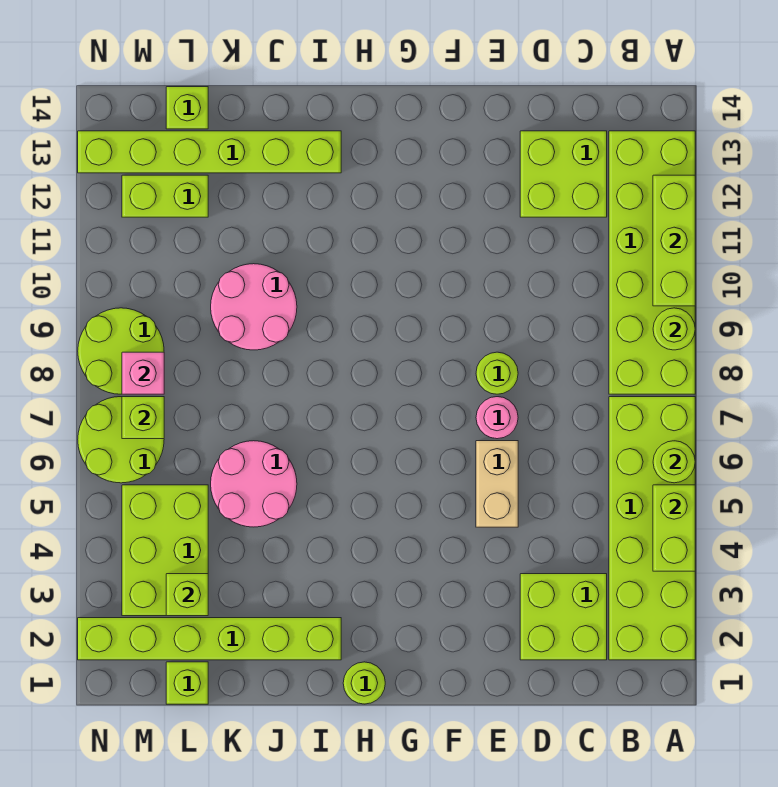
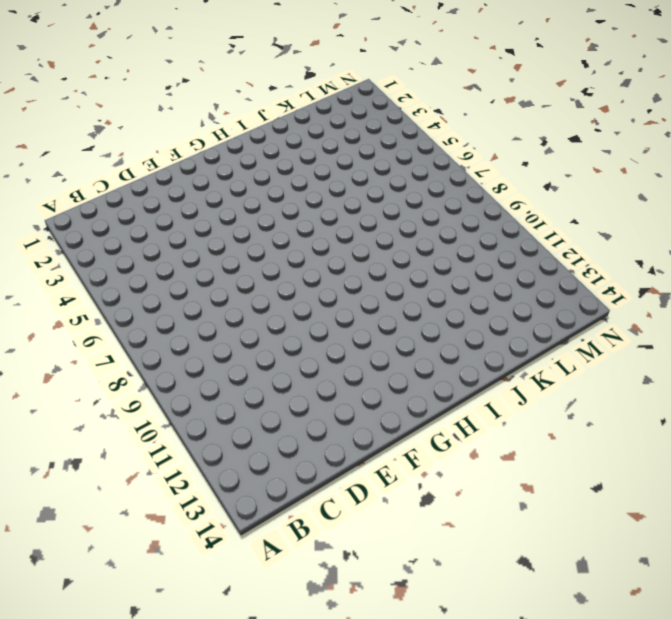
none -> lime brick A2:B7 level 1
none -> lime brick A8:B13 level 1
none -> lime brick C2:D3 level 1

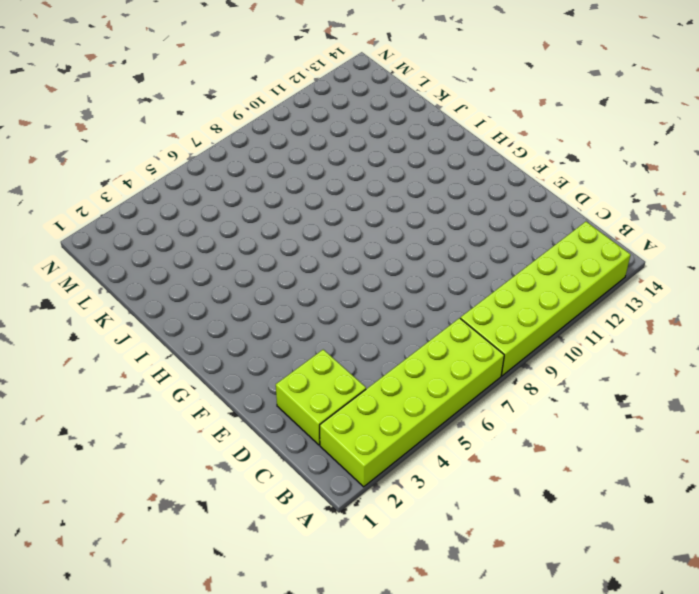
none -> lime brick C12:D13 level 1
none -> tan brick E5:E6 level 1
none -> pink round brick E7 level 1

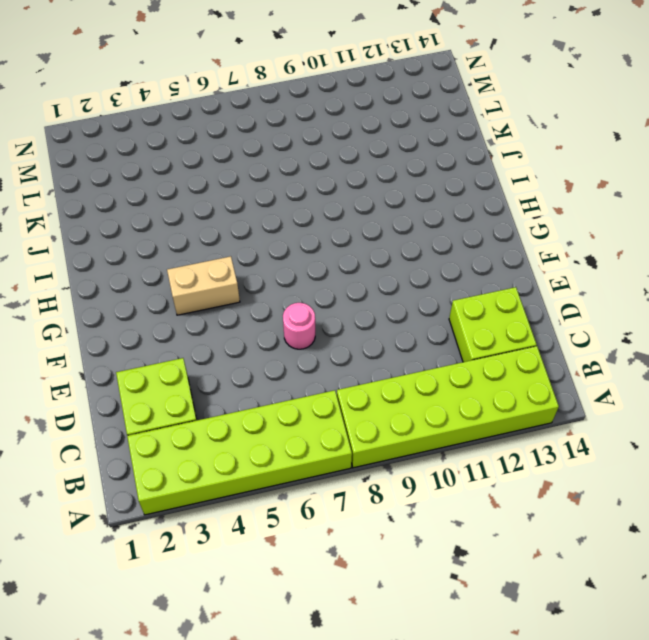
tan brick G4:G5 level 1 -> tan brick E5:E6 level 1
none -> lime round brick E8 level 1
none -> lime round brick H1 level 1
none -> lime brick I2:N2 level 1

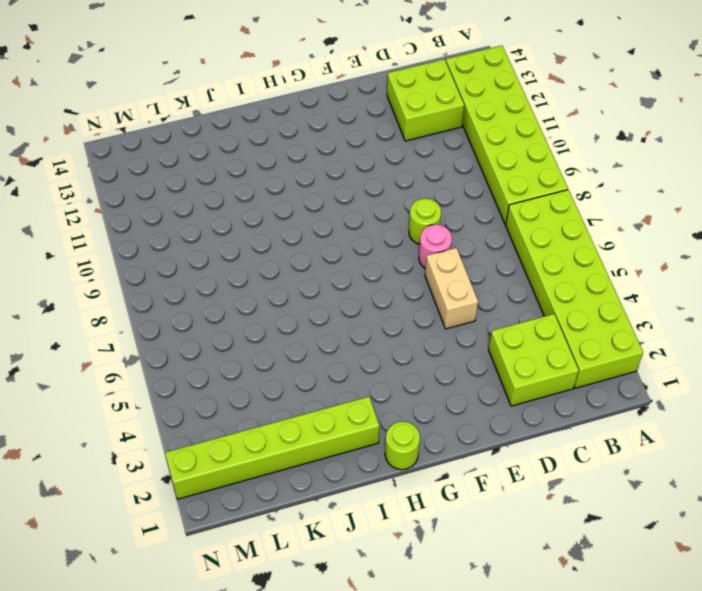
none -> lime brick I13:N13 level 1
none -> pink round brick J5:K6 level 1
none -> pink round brick J9:K10 level 1

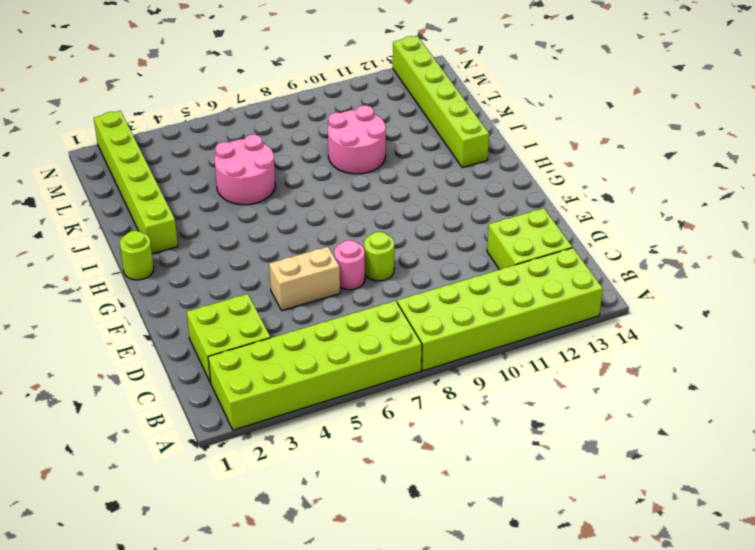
none -> lime brick L1 level 1
none -> lime brick L3:M5 level 1
none -> lime brick L12:M12 level 1

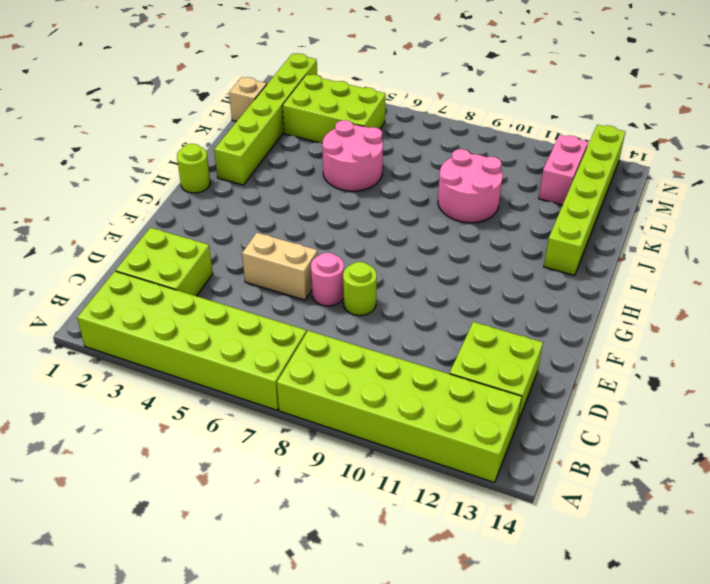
tan brick L1 level 1 -> lime brick L1 level 1
pink brick L12:M12 level 1 -> lime brick L12:M12 level 1
none -> lime brick L14 level 1
none -> lime round brick M6:N7 level 1
none -> lime round brick M8:N9 level 1

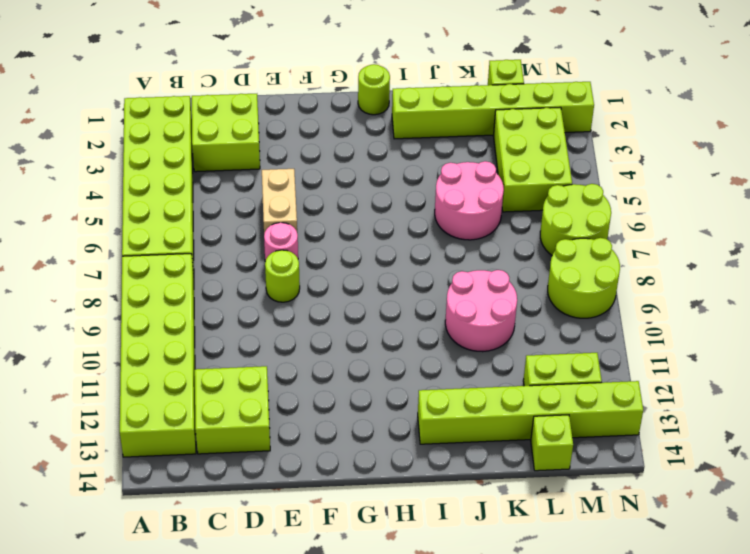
none -> lime brick A4:A5 level 2
none -> lime round brick A6 level 2
none -> lime round brick A9 level 2

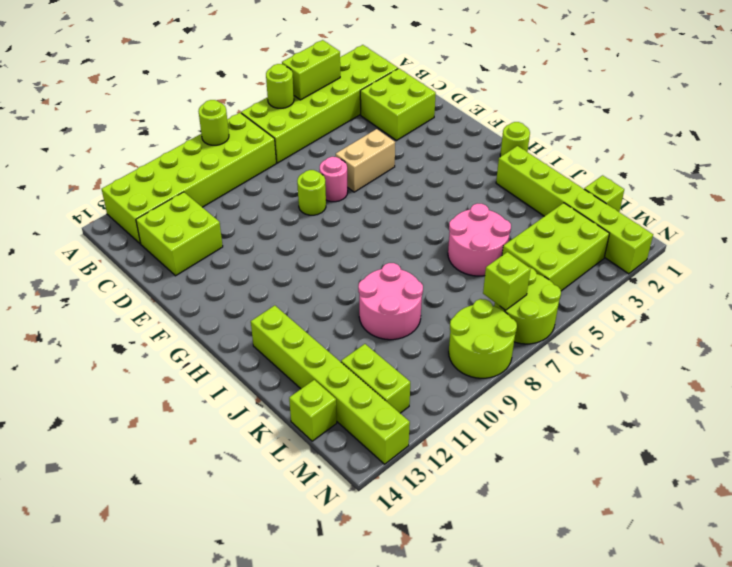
none -> lime brick A10:A12 level 2
none -> lime brick L3 level 2
none -> pink brick M8 level 2

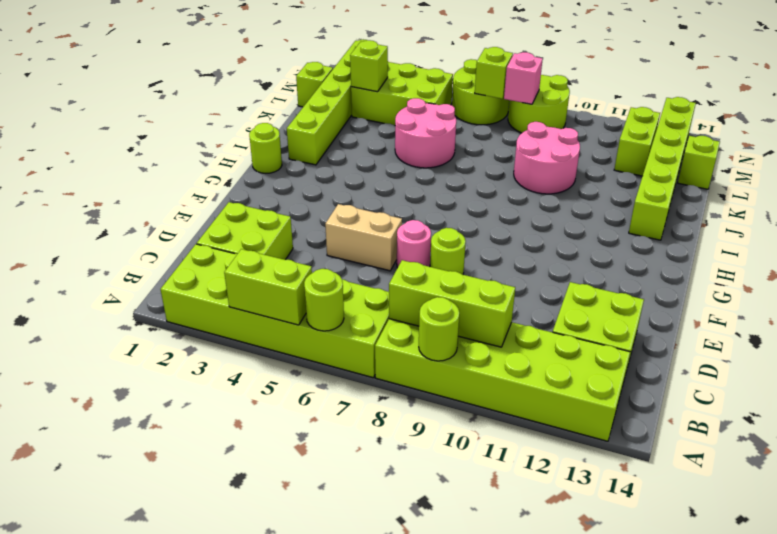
lime brick B8:B10 level 2 -> lime brick A10:A12 level 2

